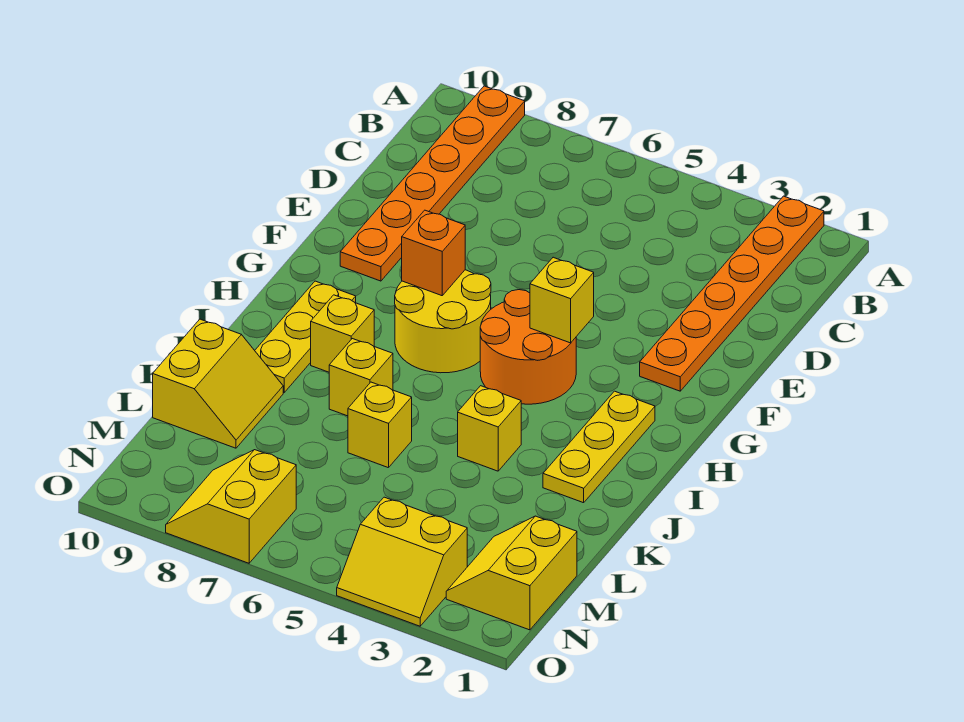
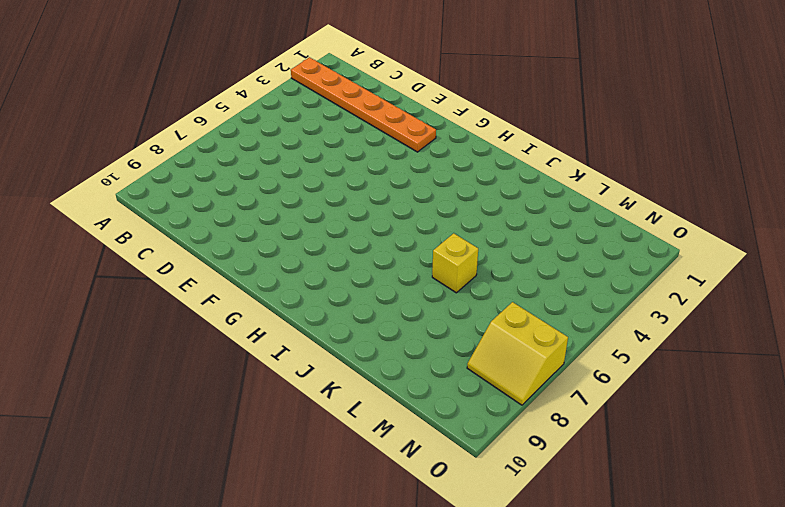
none -> orange plate A9:F9 level 1
none -> orange round brick G4:H5 level 1
none -> yellow round brick G6:H7 level 1

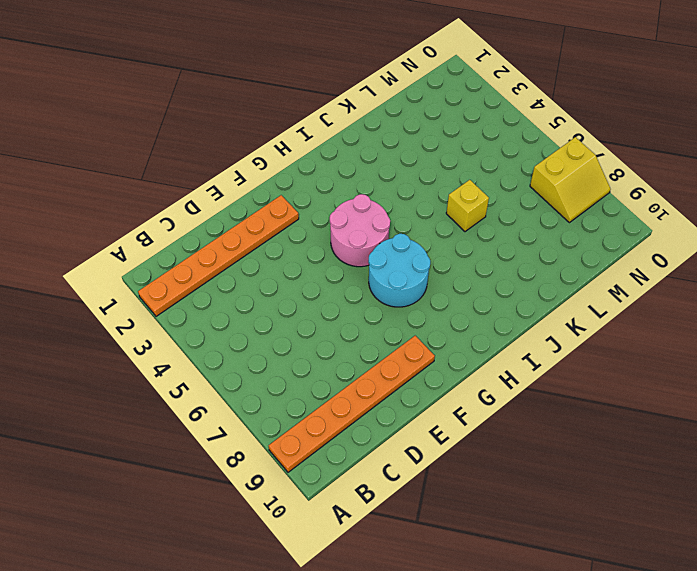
pink round brick G4:H5 level 1 -> orange round brick G4:H5 level 1
cyan round brick G6:H7 level 1 -> yellow round brick G6:H7 level 1
none -> yellow plate H2:J2 level 1
none -> yellow plate H9:J9 level 1
none -> yellow brick I8 level 1

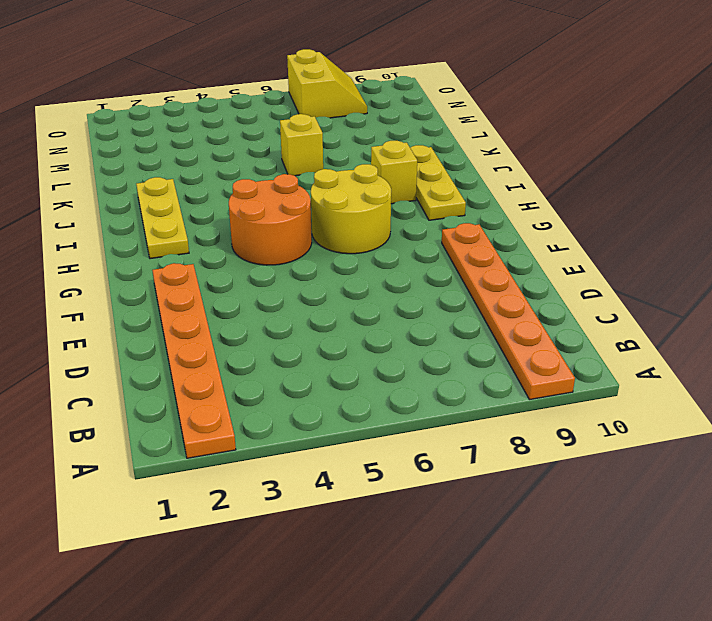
none -> yellow brick J4 level 1
none -> yellow brick J7 level 1
none -> yellow slope K9:L10 level 1 top 10

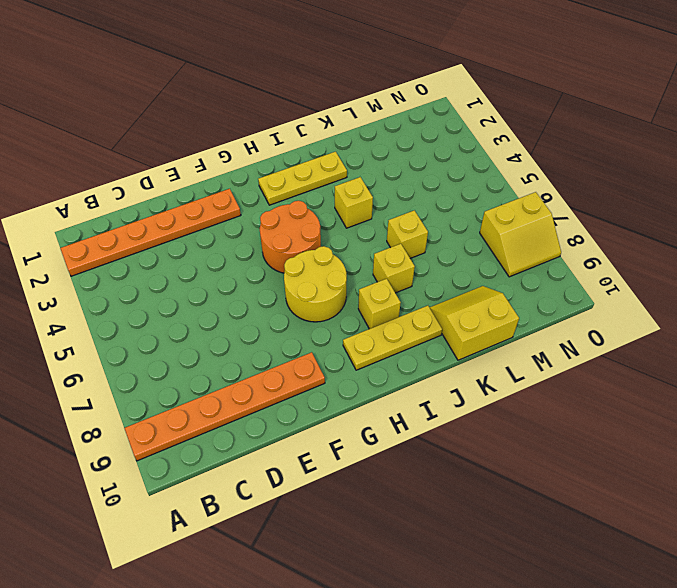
none -> yellow slope M1:N2 level 1 top 1
none -> yellow slope N3:O4 level 1 top N
none -> yellow brick G4 level 2

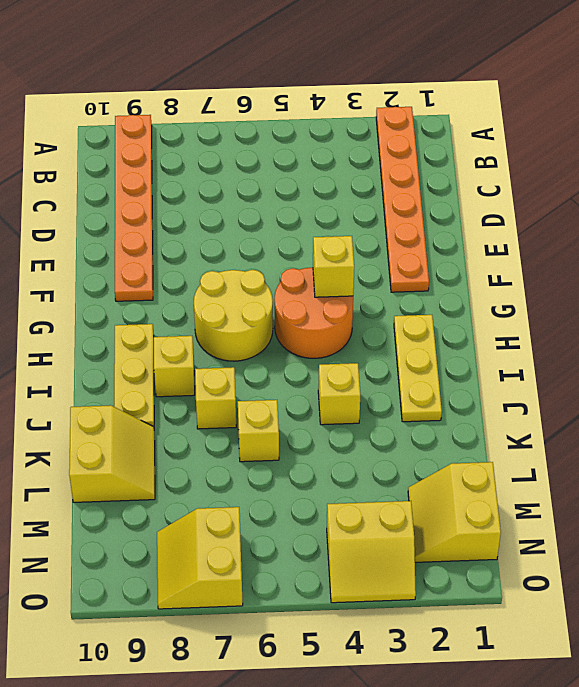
none -> orange brick G7 level 2

